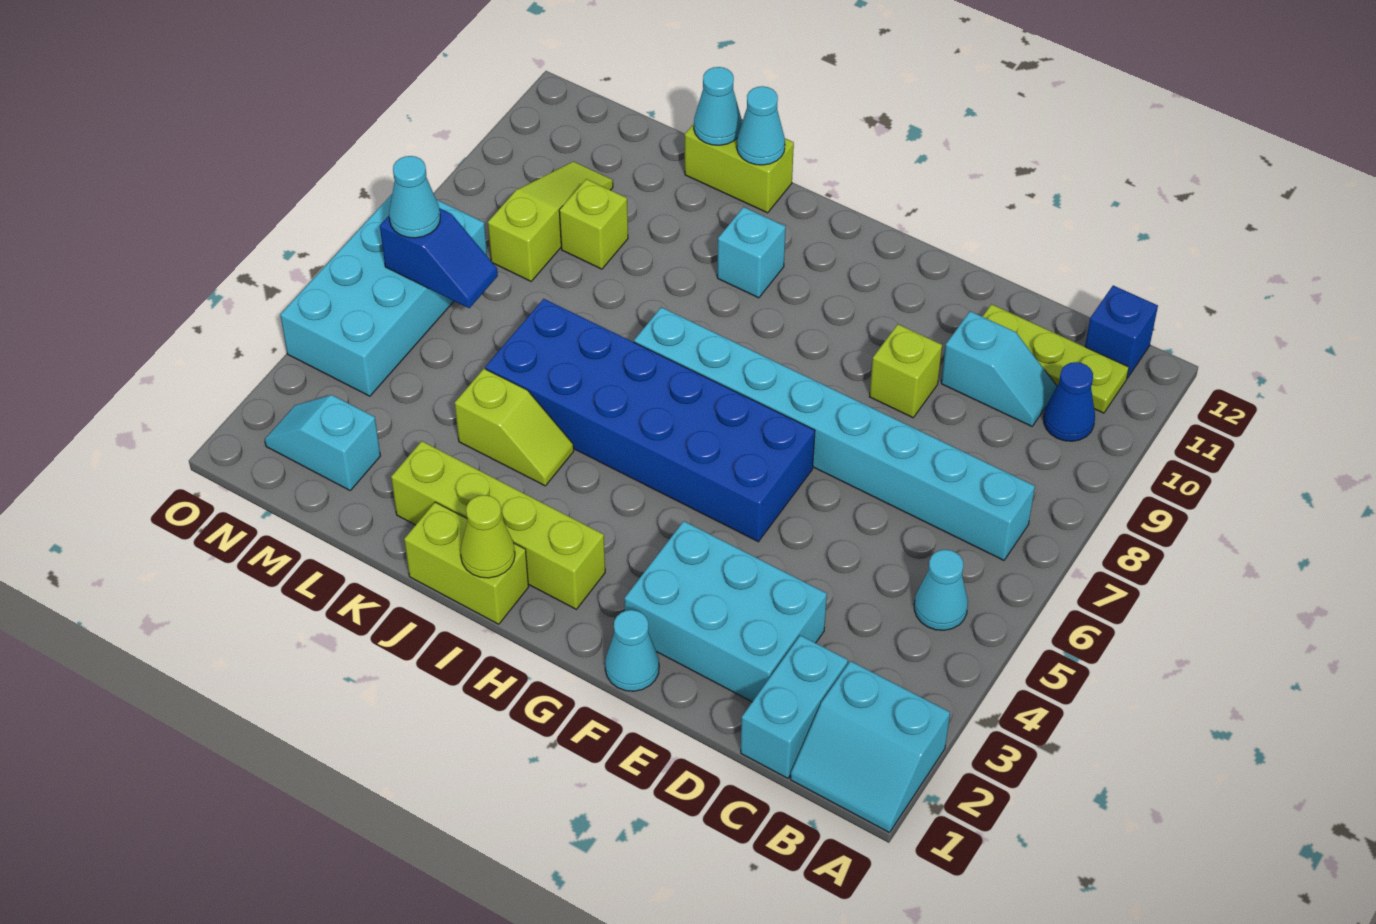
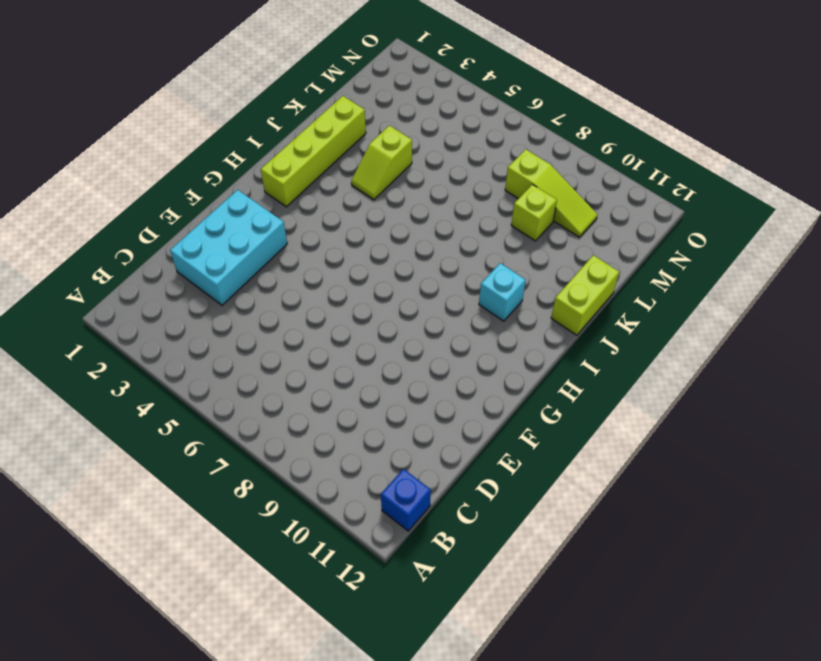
none -> cyan slope A1:B2 level 1 top 2
none -> cyan cone B5 level 1
none -> cyan brick B7:I7 level 1

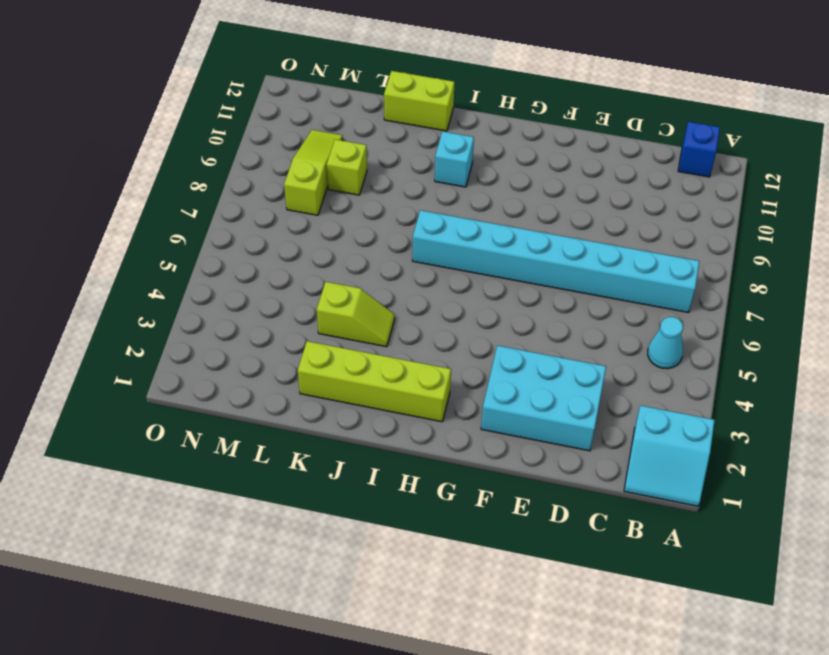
none -> blue cone B10 level 1
none -> lime plate B11:D11 level 1
none -> cyan brick C1:C2 level 1

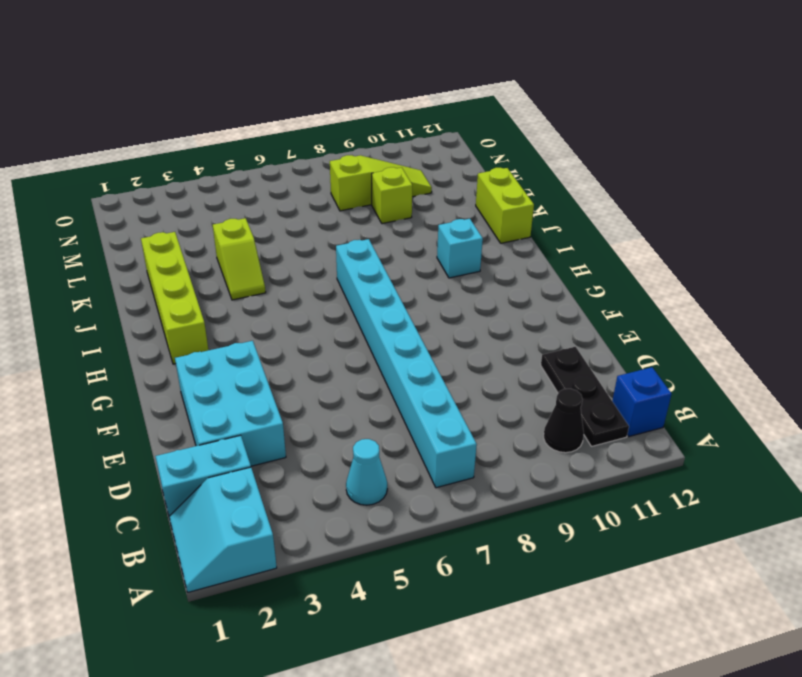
black cone B10 level 1 -> blue cone B10 level 1
black plate B11:D11 level 1 -> lime plate B11:D11 level 1
none -> cyan slope C10:D10 level 1 top D
none -> lime brick E9 level 1
none -> cyan cone F1 level 1

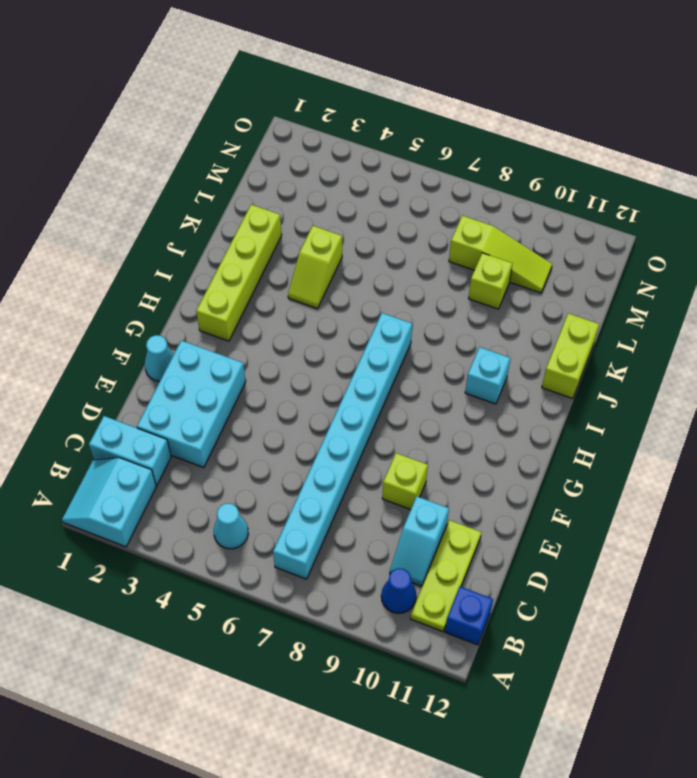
none -> blue brick F5:K6 level 1
none -> lime brick I1:J1 level 1
none -> cyan slope M2:N2 level 1 top M

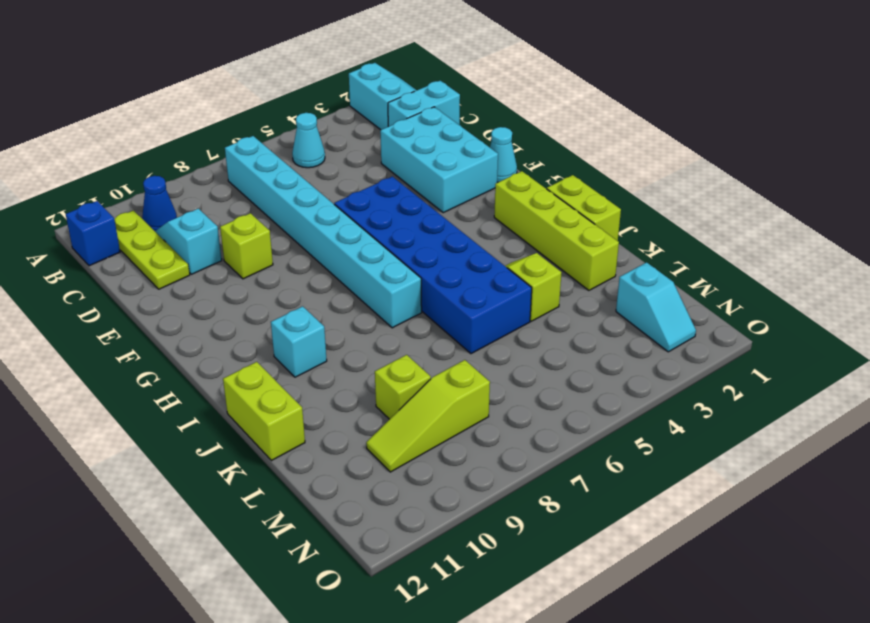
none -> cyan brick N4:O7 level 1
none -> lime cone I1 level 2
none -> cyan cone J12 level 2

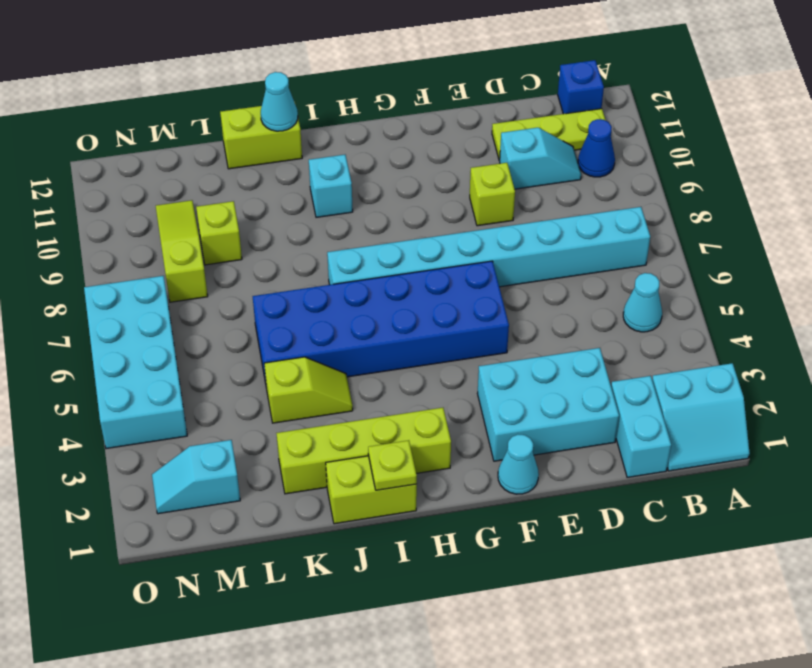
lime plate I1 level 2 -> lime cone I1 level 2
none -> cyan cone K12 level 2
none -> blue slope M6:N6 level 2 top N
none -> cyan cone N6 level 3

